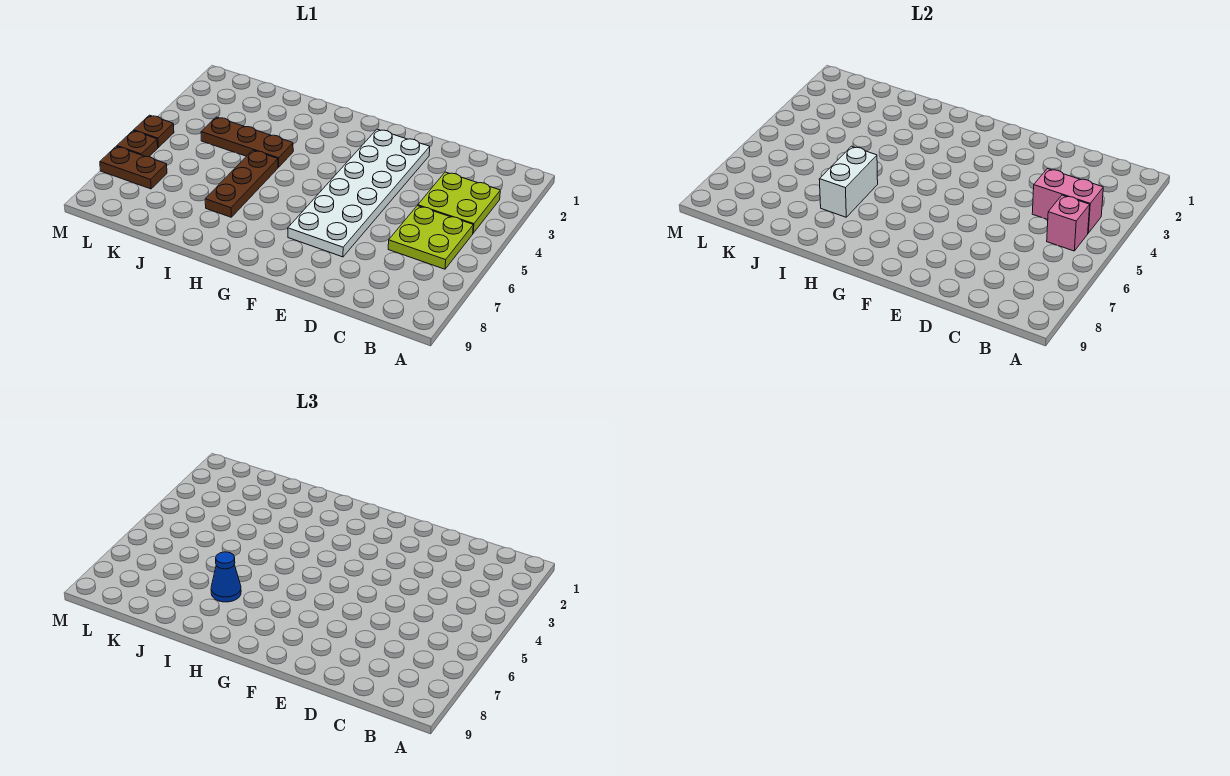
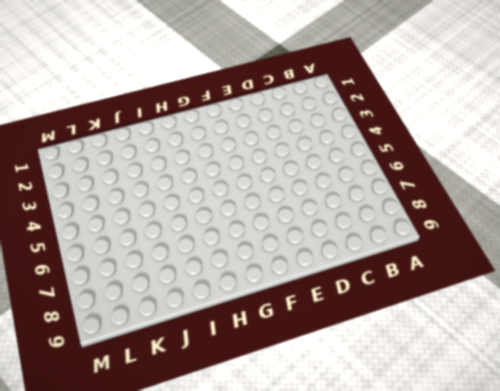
none -> lime plate B3:C4 level 1
none -> lime plate B5:C6 level 1
none -> white plate E2:F7 level 1

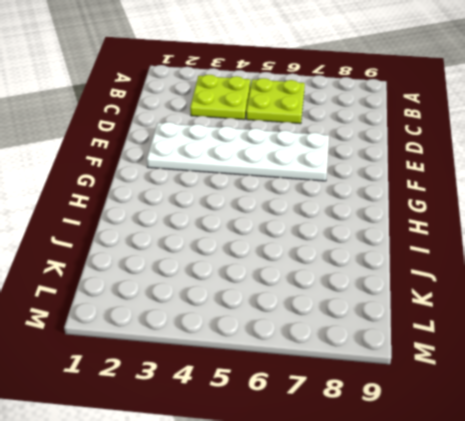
none -> brown plate I4:K4 level 1
none -> brown plate I5:I7 level 1
none -> brown plate L7:M7 level 1

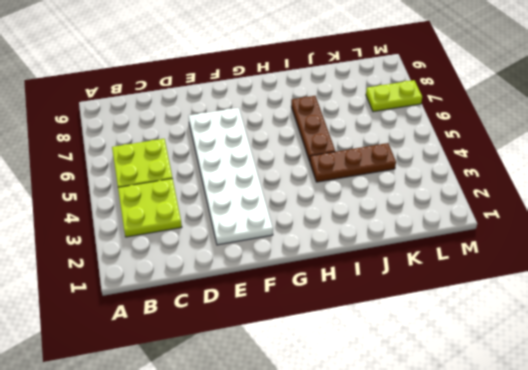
lime plate L7:M7 level 1 -> brown plate L7:M7 level 1
none -> brown plate M5 level 1
none -> brown plate M6 level 1
none -> pink brick B4:C4 level 2

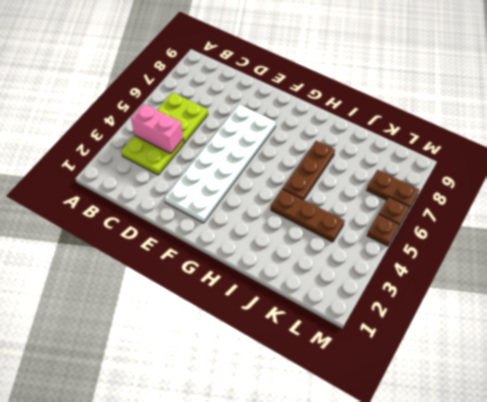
none -> pink brick B5 level 2
none -> white brick I6:I7 level 2
none -> blue cone I7 level 3

